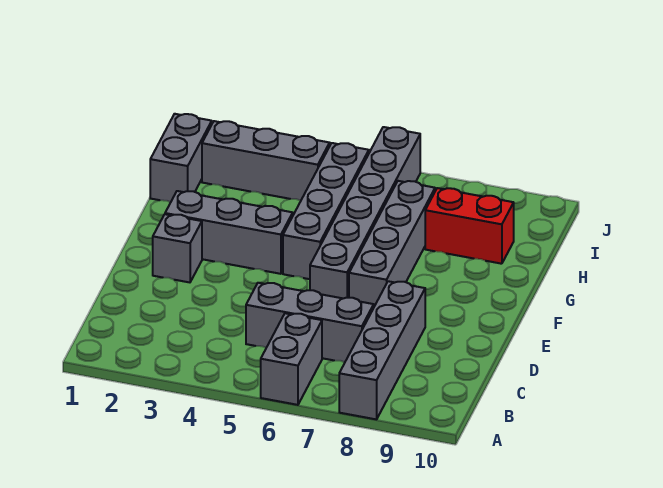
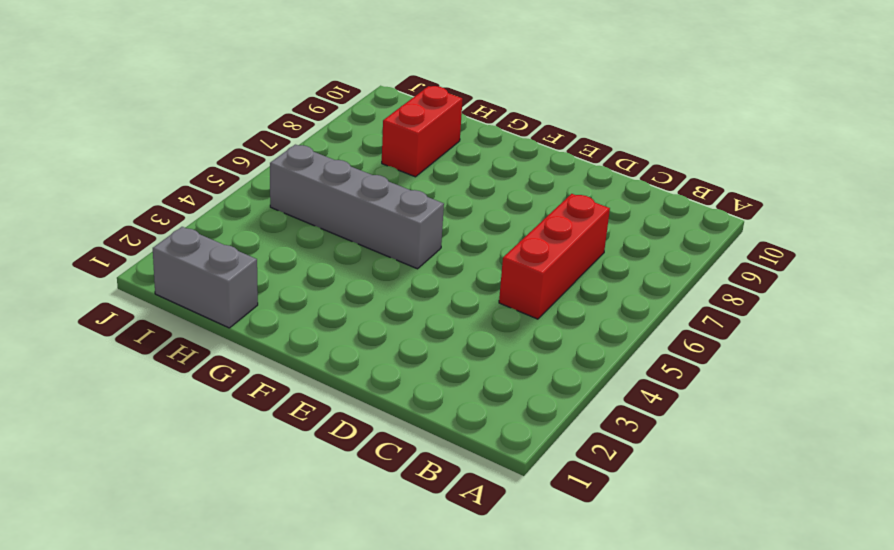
red brick C5:C7 level 1 -> grey brick C5:C7 level 1
none -> grey brick A6:B6 level 1
none -> grey brick A8:D8 level 1

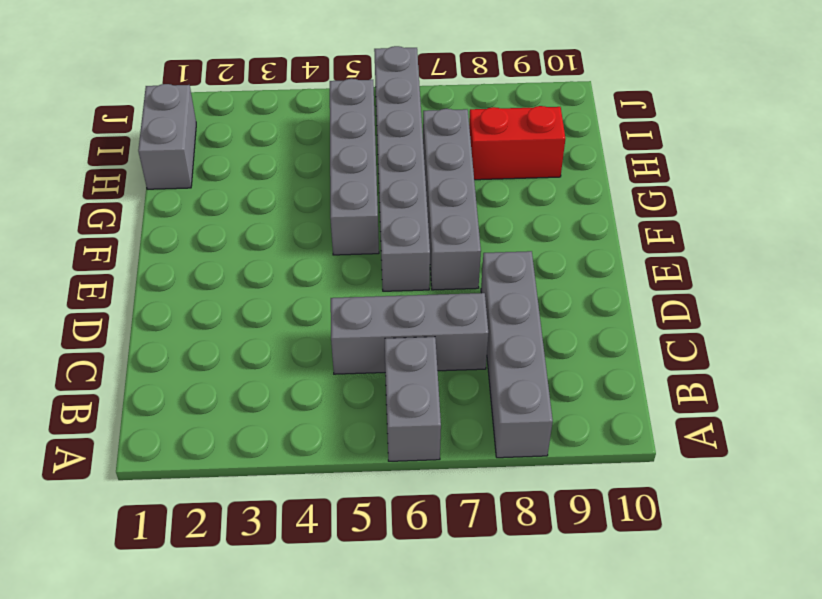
none -> grey brick E2 level 1
none -> grey brick F2:F4 level 1

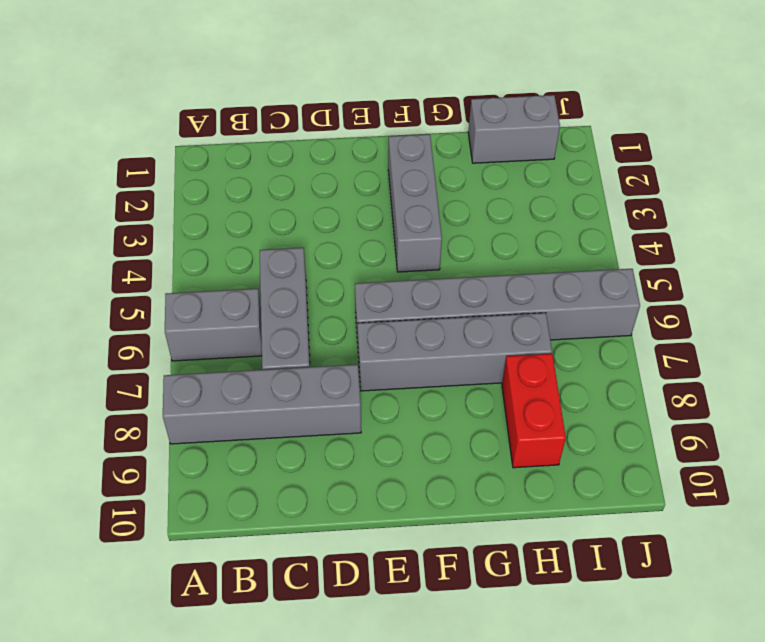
none -> grey brick E2 level 1
none -> grey brick F5:I5 level 1

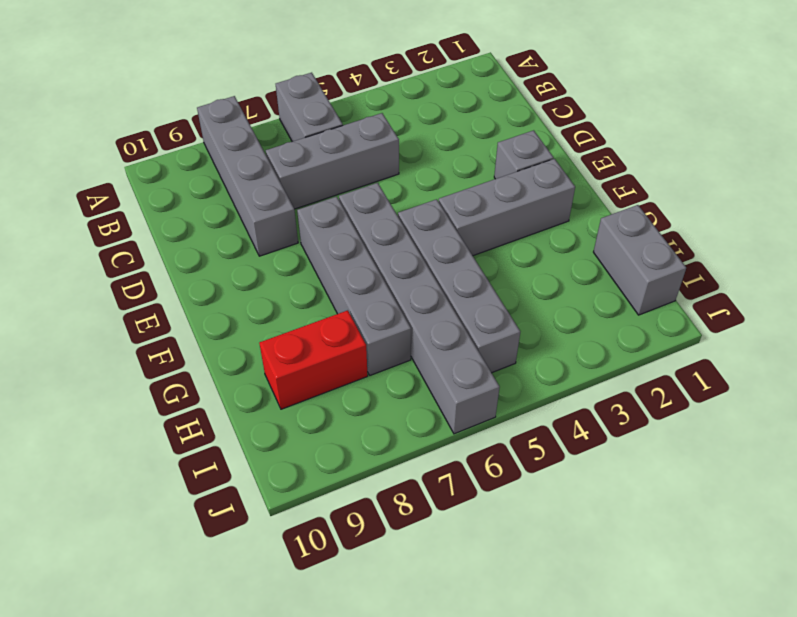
none -> grey brick I2:I4 level 1

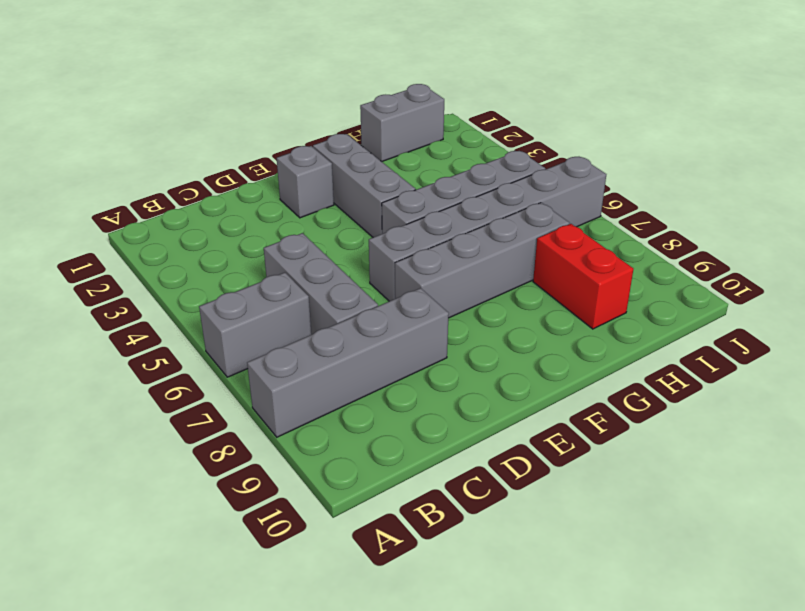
none -> grey brick I2:I4 level 1

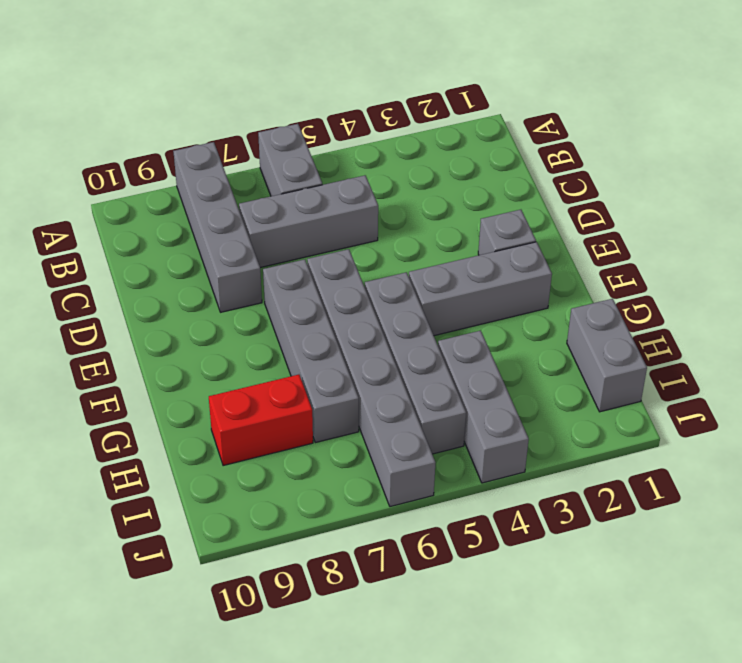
grey brick H4:J4 level 1 -> grey brick I2:I4 level 1

